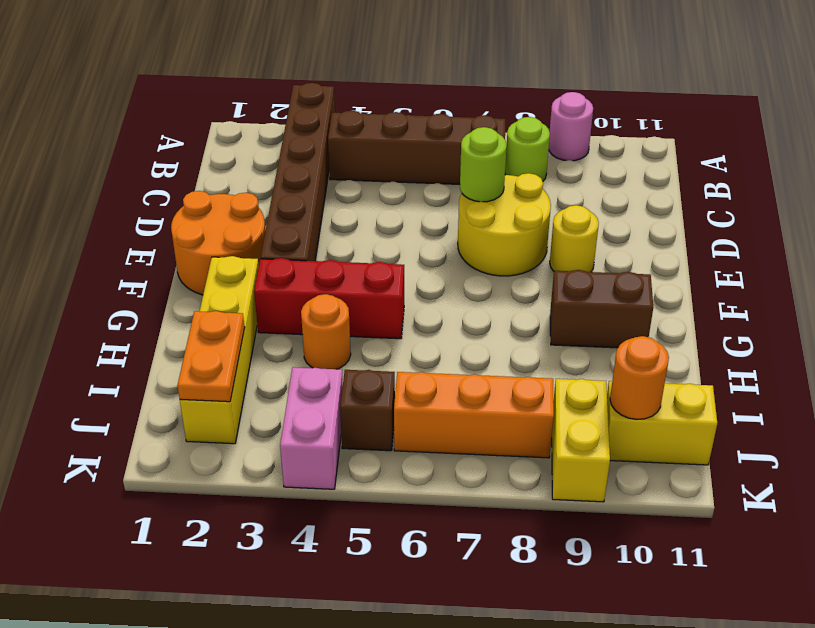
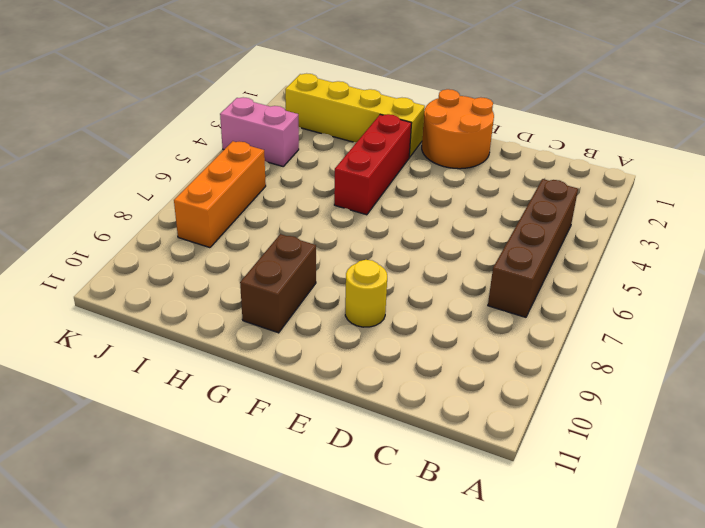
none -> brown brick A3:F3 level 1
none -> pink round brick A9 level 1
none -> lime round brick B8 level 1

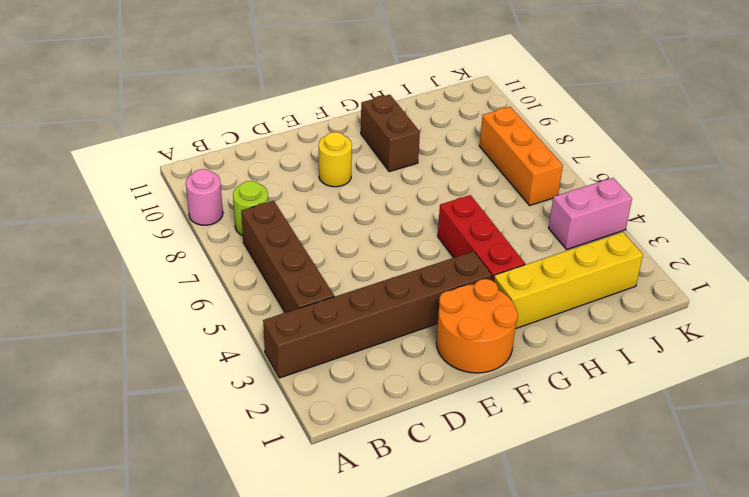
none -> yellow round brick D7:E8 level 1
none -> orange round brick H4 level 1
none -> brown brick J5 level 1

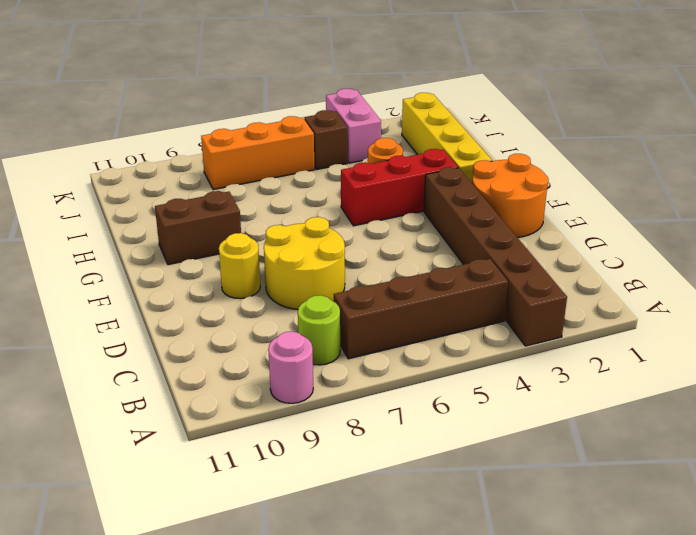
none -> yellow brick J9:K9 level 1
none -> yellow brick J10:J11 level 1
none -> lime round brick D7 level 2

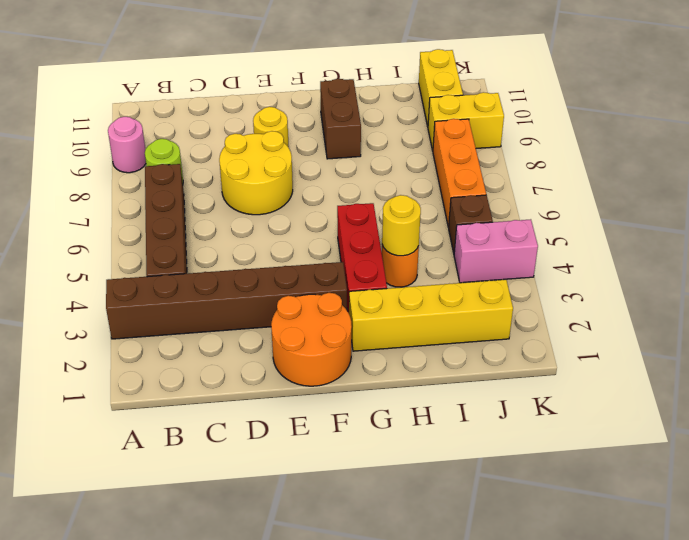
yellow round brick H4 level 2 -> none
none -> lime round brick D7 level 2
none -> orange plate I2:J2 level 2
none -> orange round brick J10 level 2

